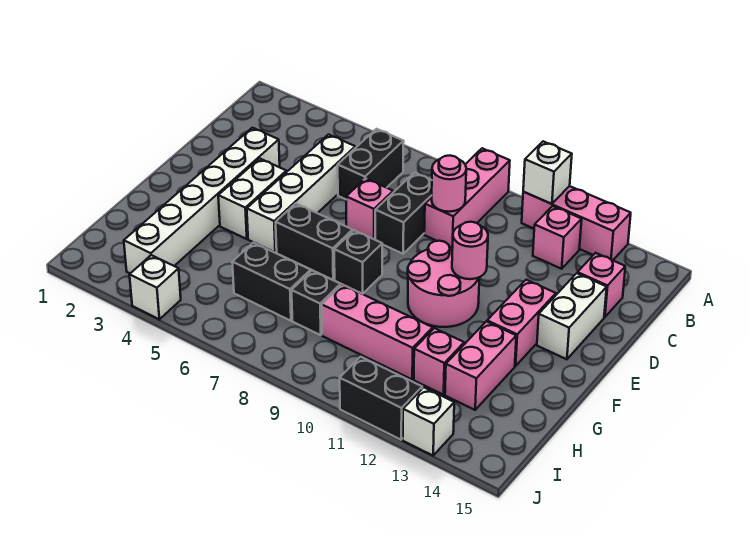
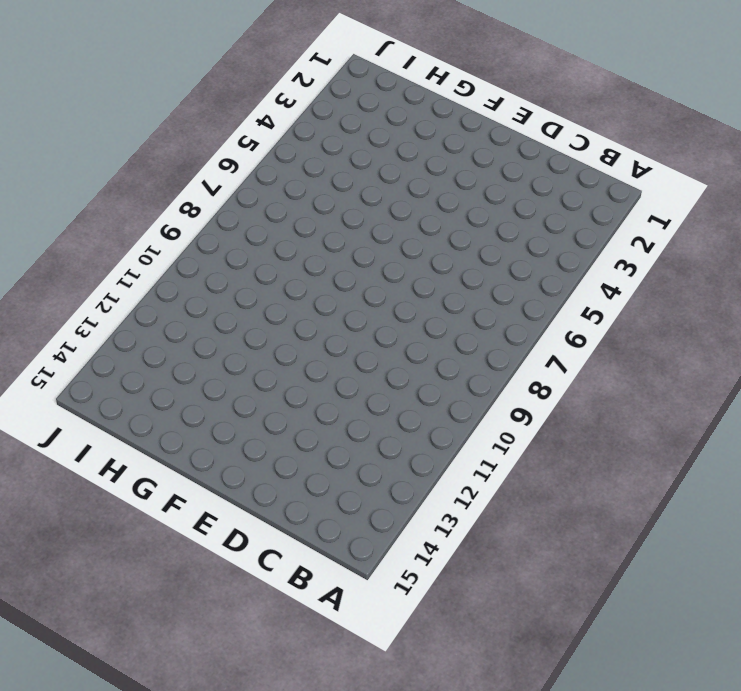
none -> pink brick A9:C9 level 1
none -> pink brick A11:A13 level 1
none -> black brick B6:C6 level 1

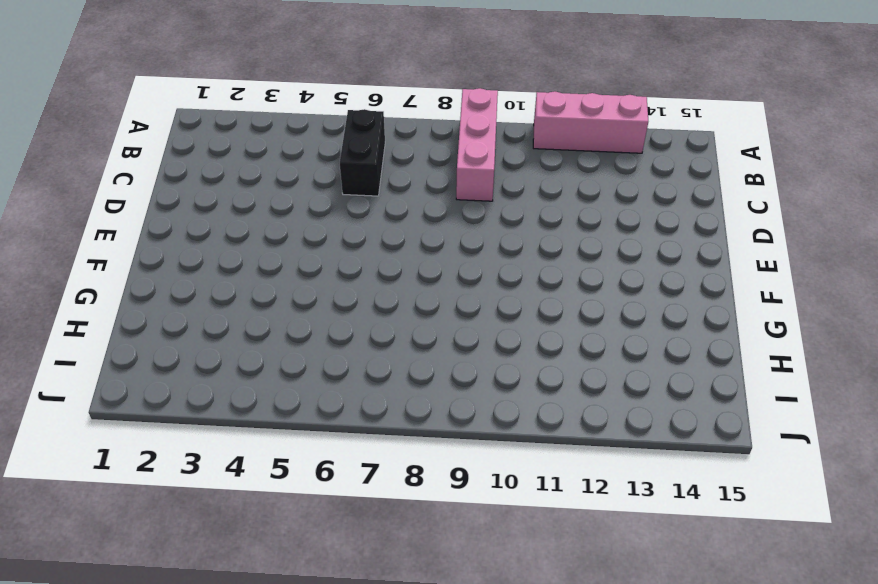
none -> pink brick B12 level 1
none -> white brick C5:F5 level 1
none -> black brick C8:D8 level 1

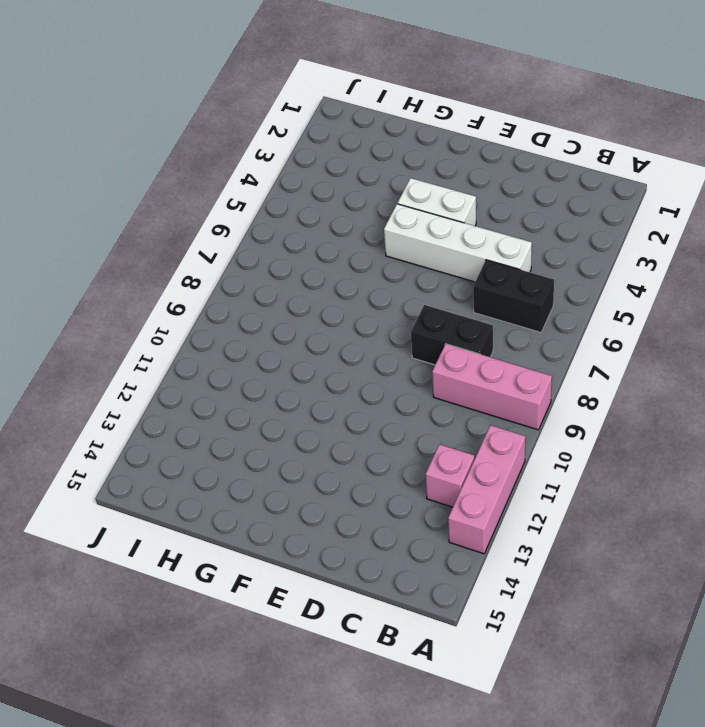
none -> pink brick C14 level 1
none -> white brick D3:I3 level 1
none -> pink brick D7 level 1

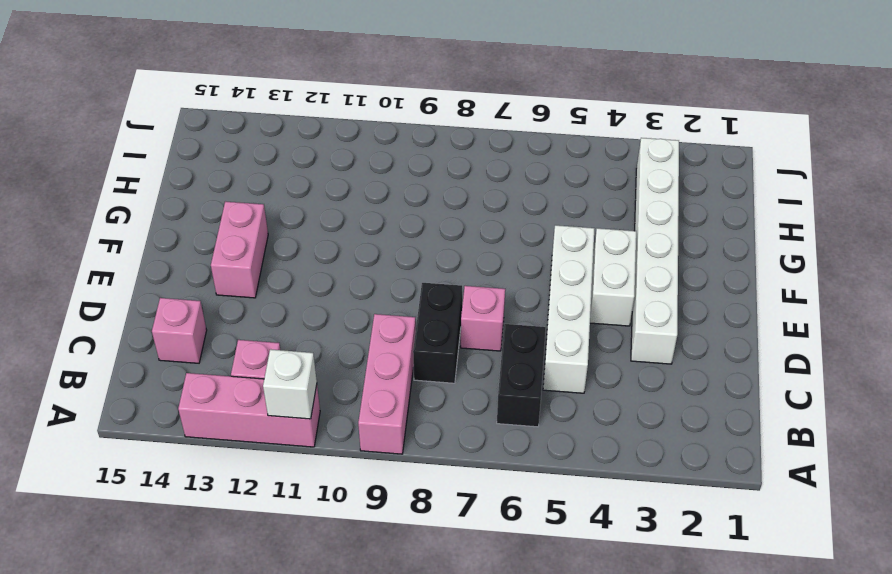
none -> white brick D14:E14 level 1
none -> pink round brick E10:F11 level 1
none -> black brick F6:F7 level 1

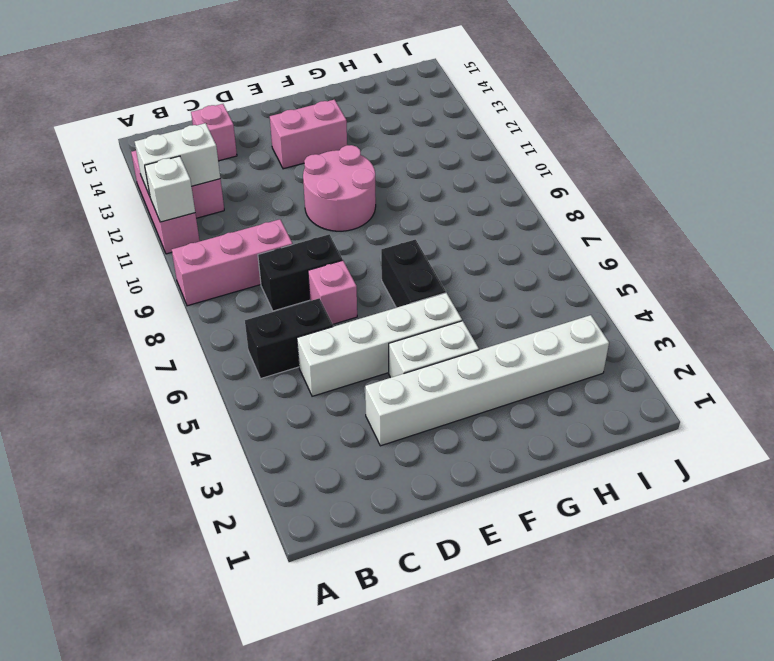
white brick A12:B12 level 2 -> white brick D14:E14 level 1
none -> black brick F8 level 1
none -> pink brick G13:H13 level 1
none -> black brick H6:H7 level 1

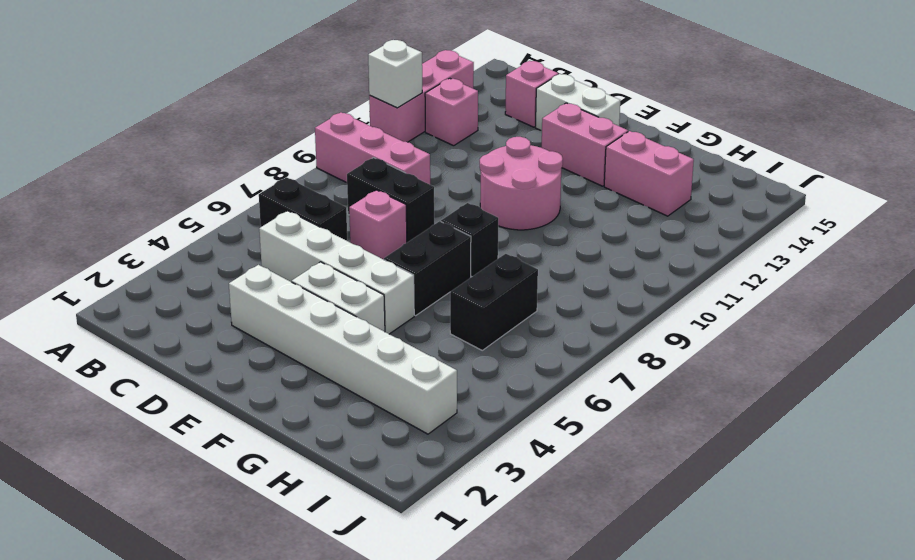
none -> black brick H8 level 1
none -> pink brick H9:H11 level 1
none -> pink brick H12 level 1

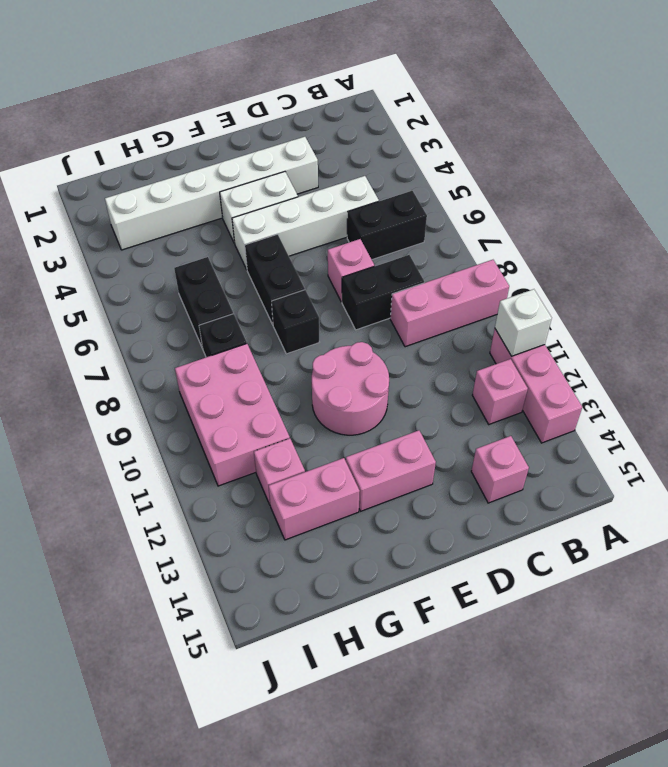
pink brick H9:I11 level 1 -> pink brick H9:H11 level 1
none -> white brick D14:E14 level 1
none -> white brick J4 level 1
none -> black brick J11:J12 level 1

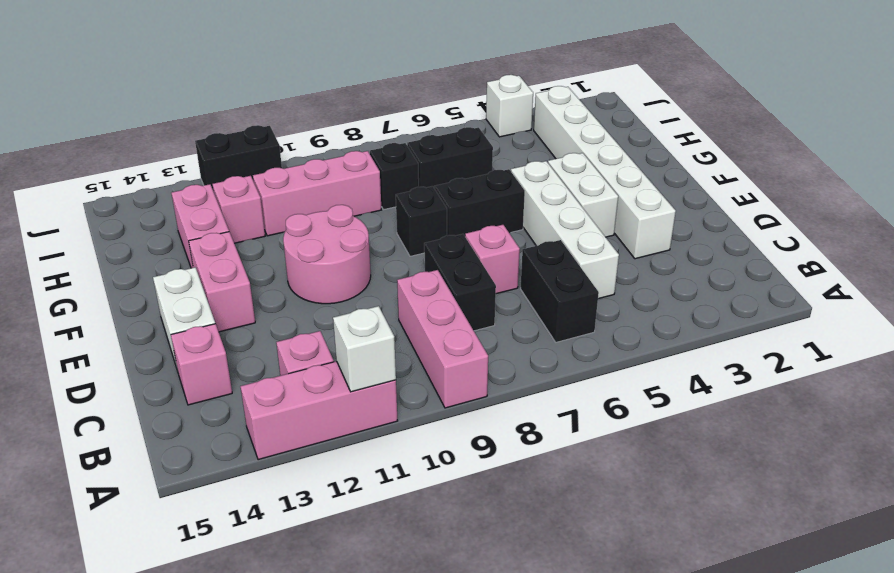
none -> white brick J13 level 1
none -> pink round brick C9 level 2
none -> pink round brick E11 level 2

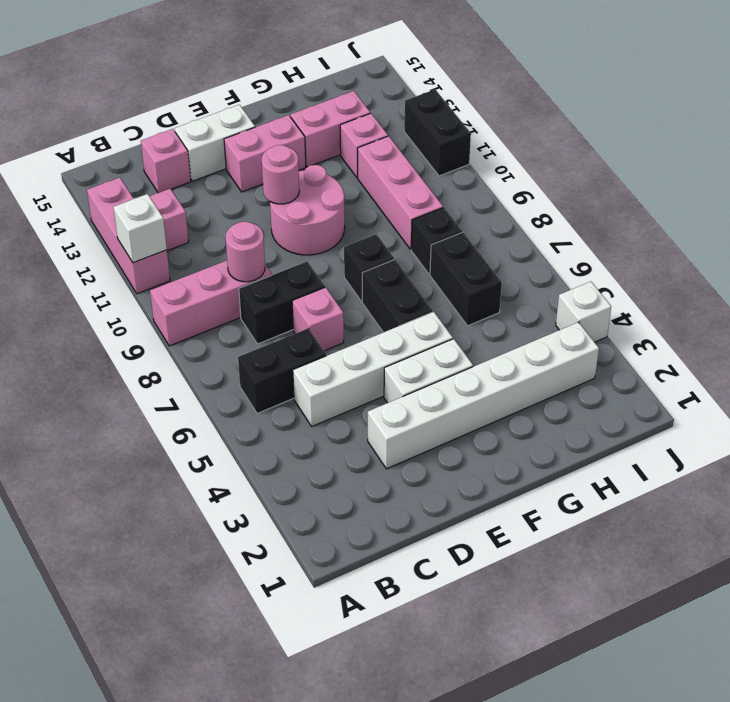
none -> white brick J13 level 1

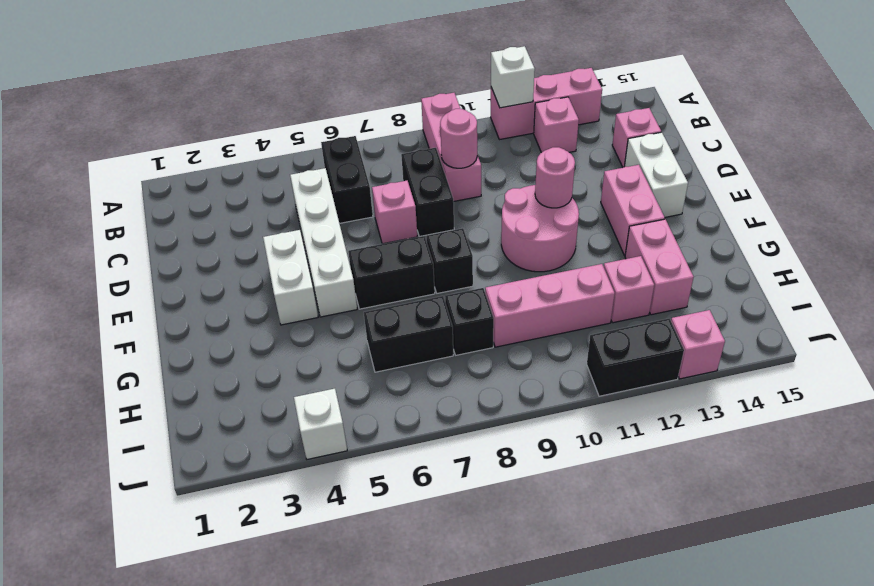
pink brick J13 level 1 -> white brick J13 level 1
none -> white brick D3:I3 level 1

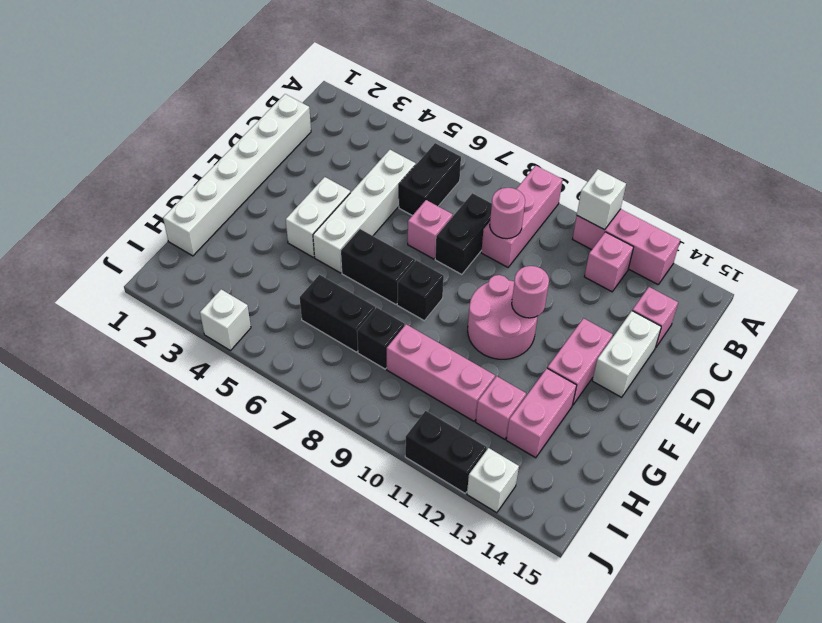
white brick C1:H1 level 1 -> white brick D3:I3 level 1

